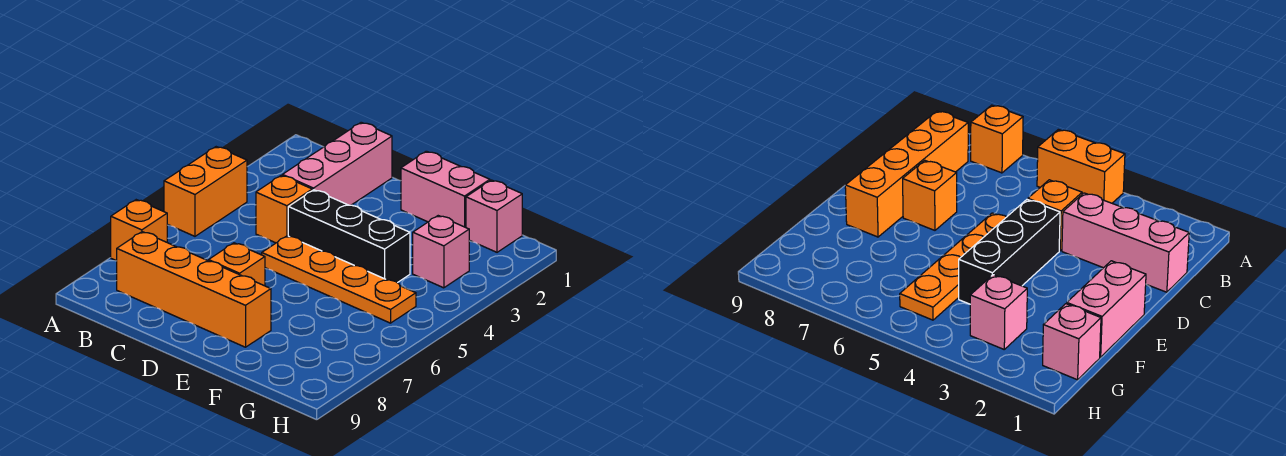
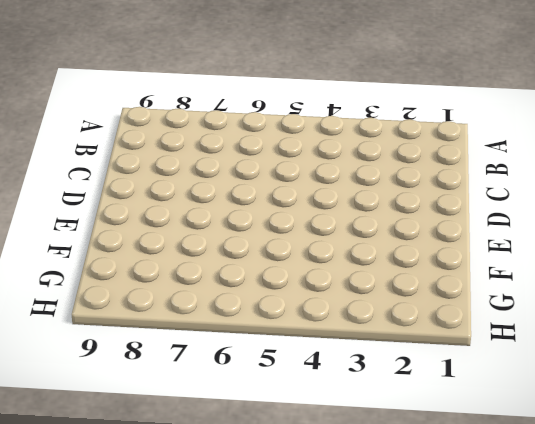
none -> orange brick A4:A5 level 1
none -> orange brick A7 level 1

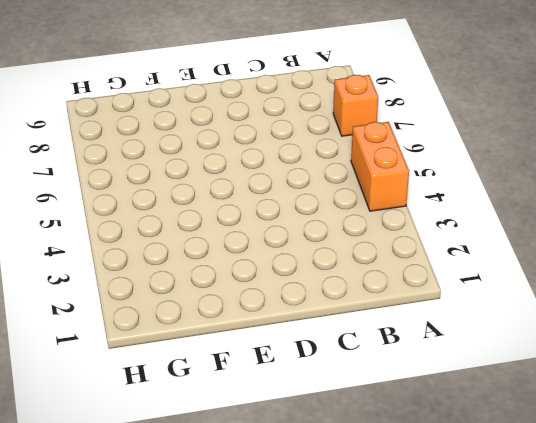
none -> orange brick B8:E8 level 1
none -> pink brick C1:C3 level 1

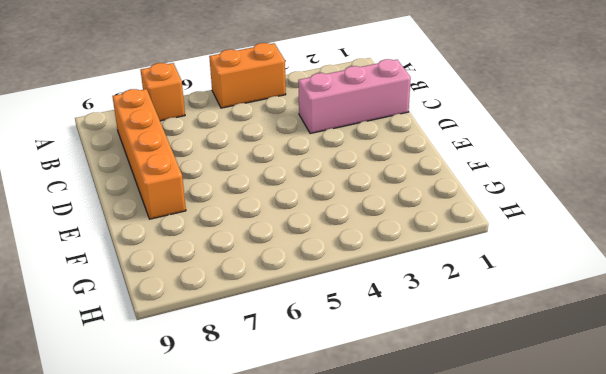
none -> orange brick C4 level 1
none -> black brick D4:F4 level 1

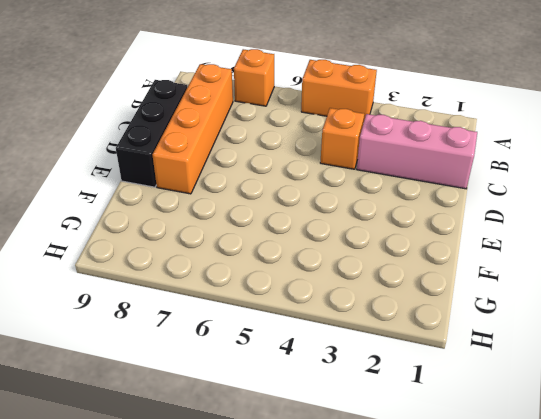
black brick C9:E9 level 1 -> black brick D4:F4 level 1
none -> orange plate D5:G5 level 1
none -> orange brick D7 level 1

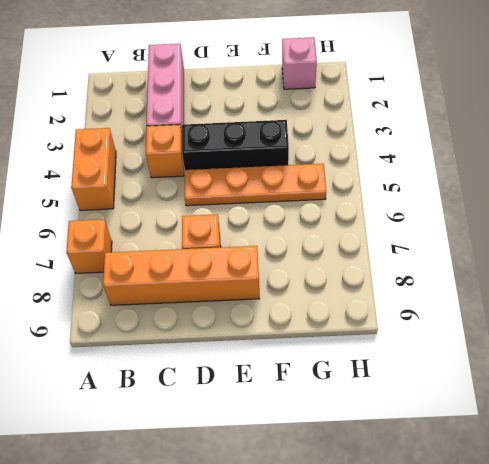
none -> pink brick E1:F1 level 1
none -> pink brick G3 level 1

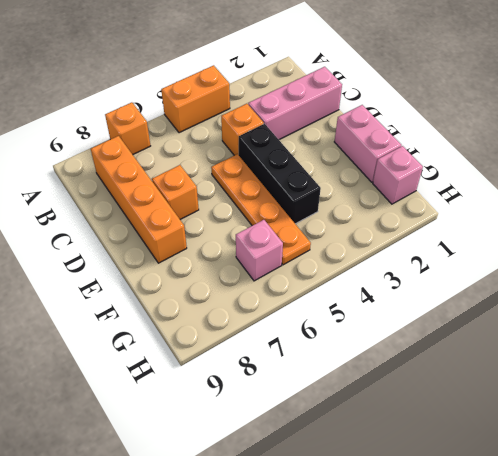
pink brick G6 level 1 -> pink brick G3 level 1

